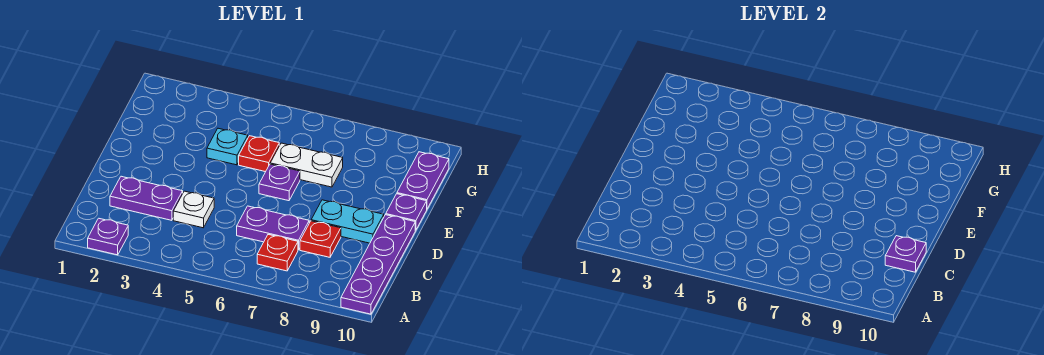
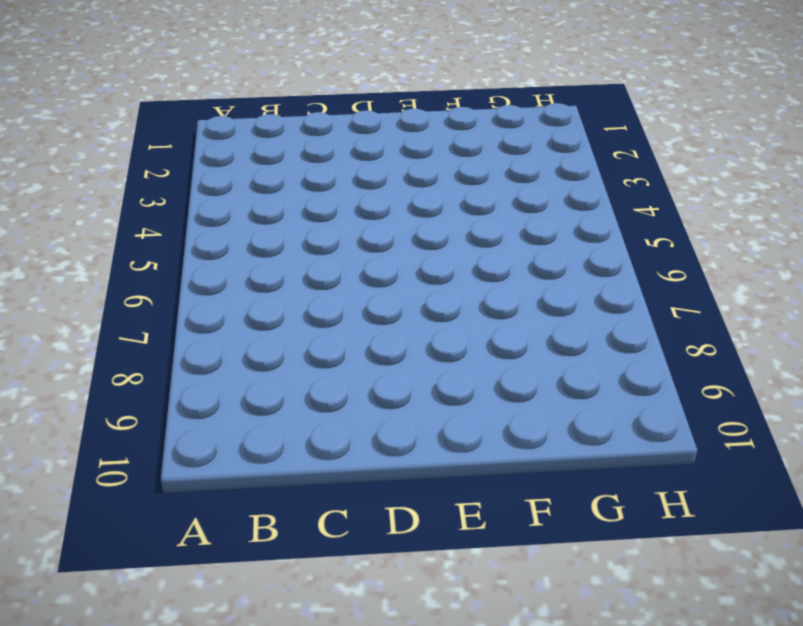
none -> purple plate A2 level 1
none -> purple plate A10:D10 level 1
none -> red plate B7 level 1

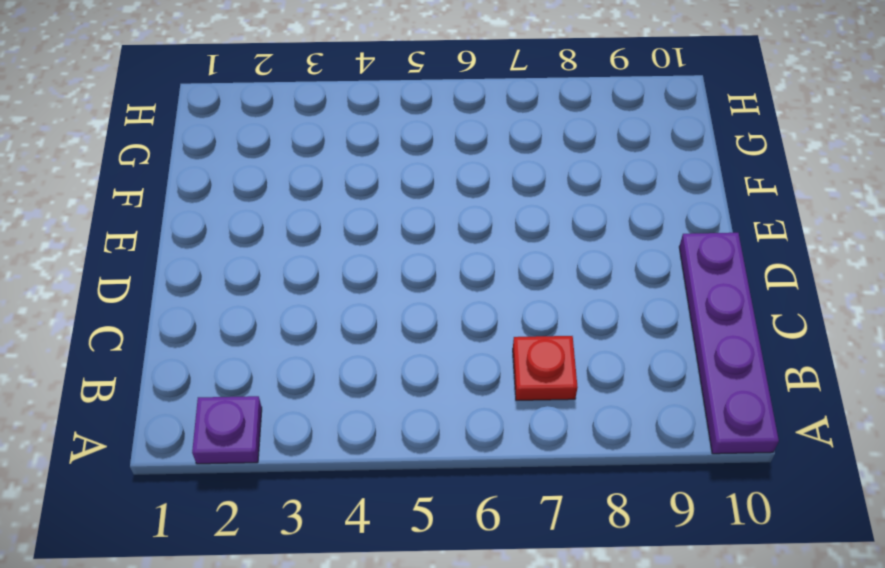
none -> purple plate C2:C3 level 1
none -> white plate C4 level 1
none -> purple plate C6:C7 level 1

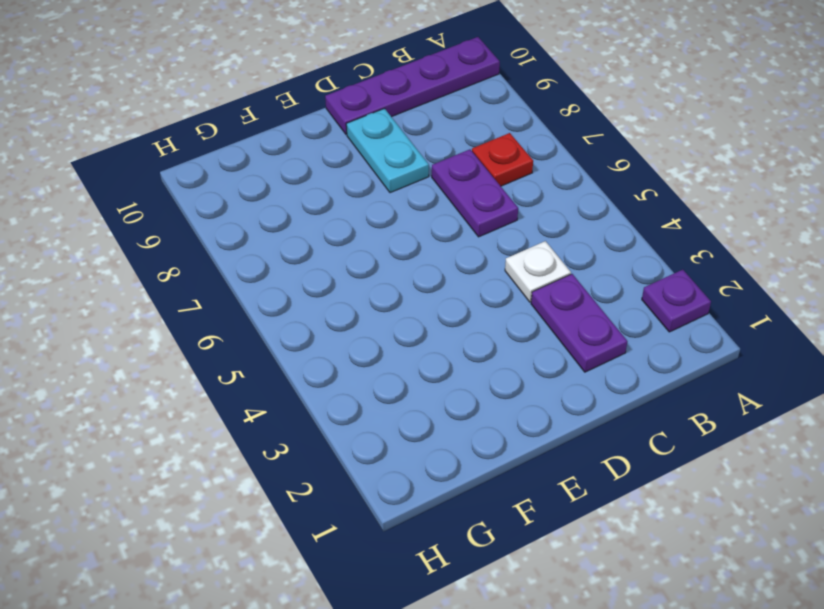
none -> red plate C8 level 1
none -> purple plate E6 level 1
none -> purple plate E10 level 1

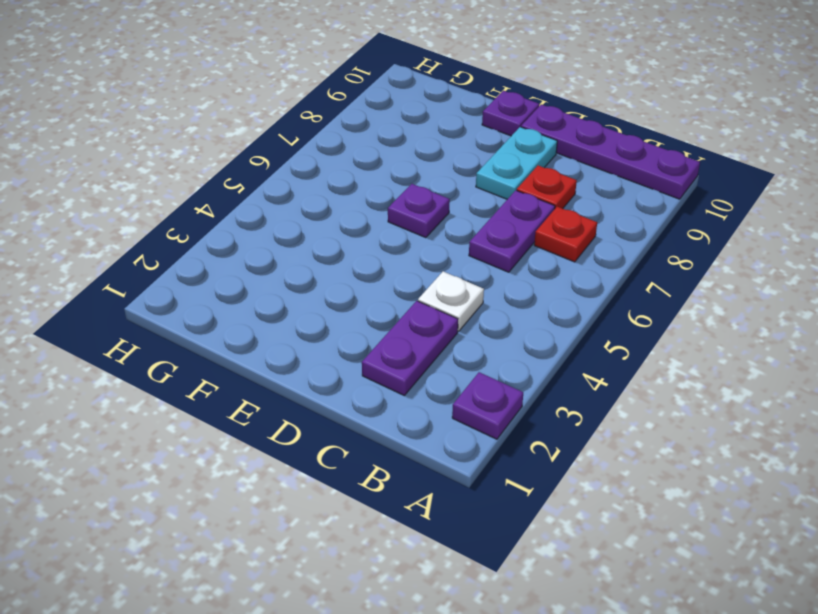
none -> cyan plate F4 level 1
none -> red plate F5 level 1
none -> white plate F6:F7 level 1

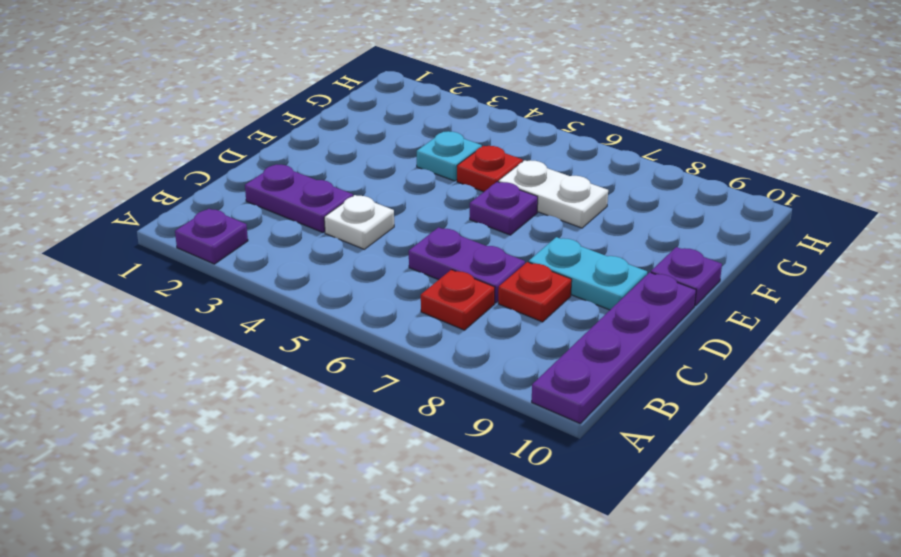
none -> purple plate F10:G10 level 1
none -> purple plate C10 level 2

